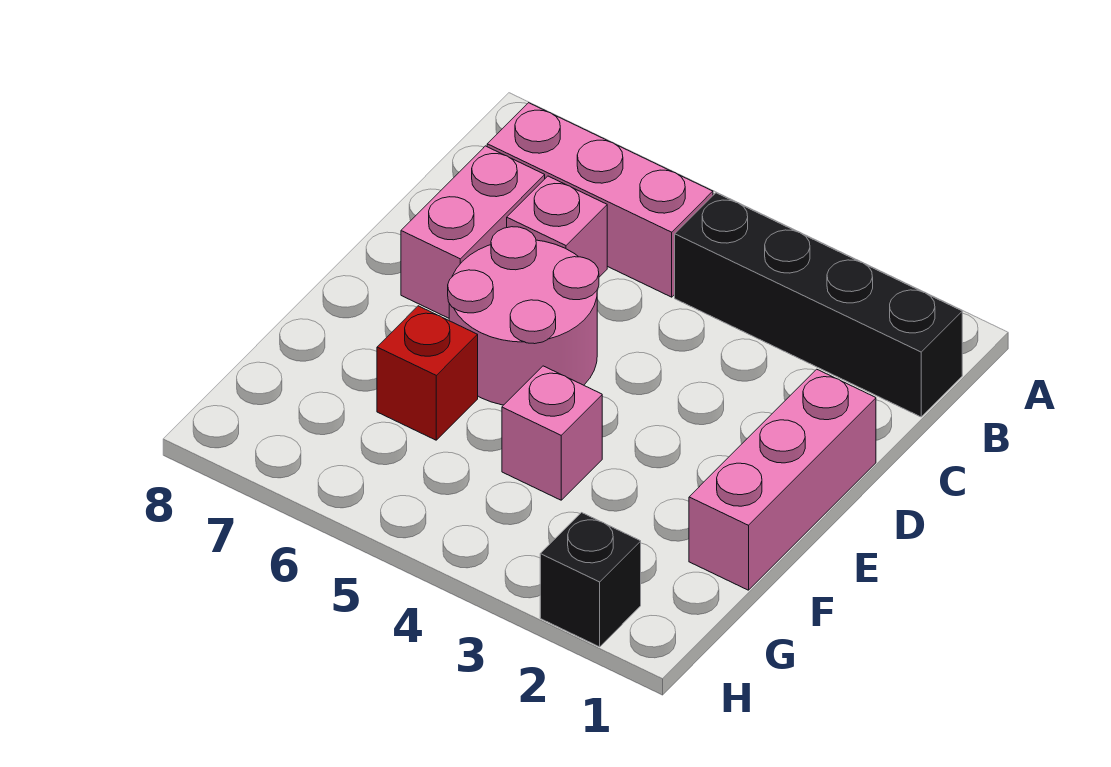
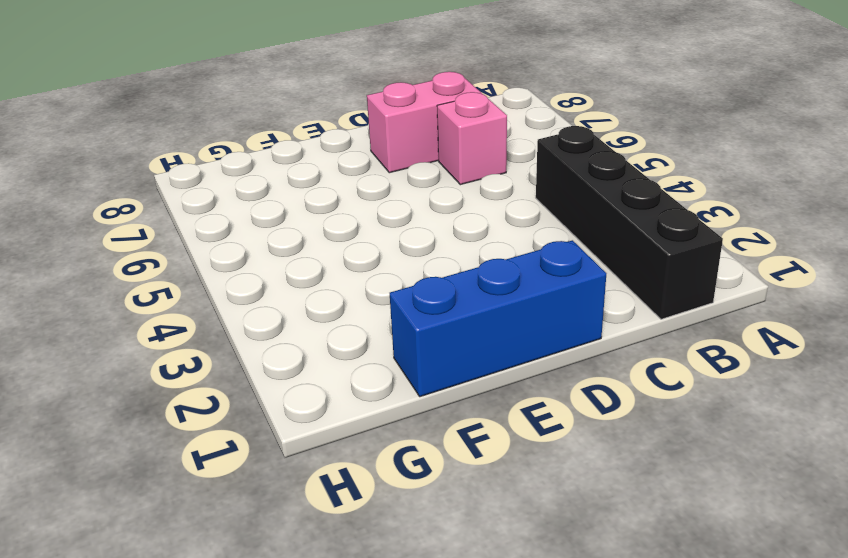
blue brick D1:F1 level 1 -> pink brick D1:F1 level 1
none -> pink brick B5:B7 level 1
none -> pink round brick D5:E6 level 1

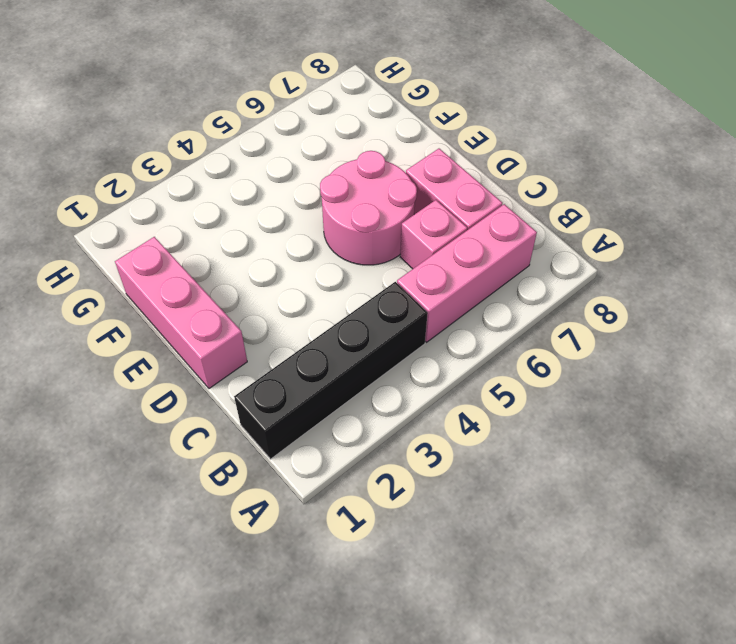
none -> pink brick F4 level 1
none -> red brick F6 level 1

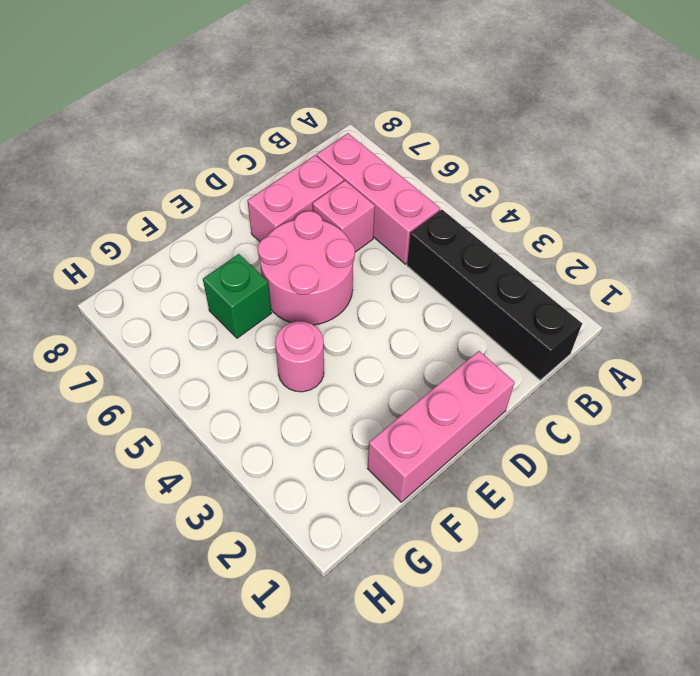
pink round brick F4 level 1 -> pink brick F4 level 1
green brick F6 level 1 -> red brick F6 level 1
none -> black brick H2 level 1

